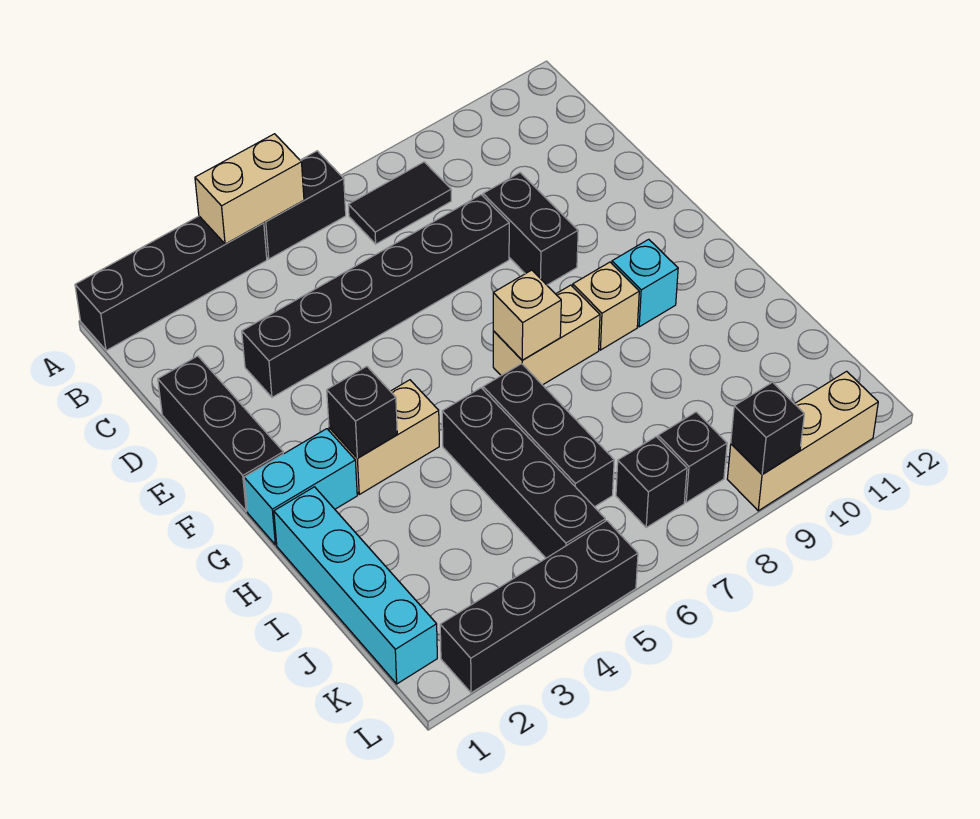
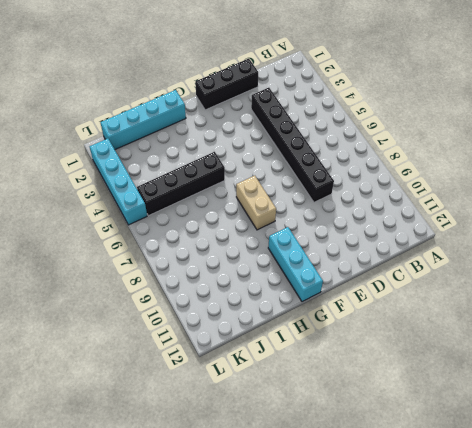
cyan brick G10:G12 level 1 -> cyan brick G10 level 1
cyan brick L2:L5 level 1 -> black brick L2:L5 level 1
none -> black brick A1:A4 level 1
none -> black brick A5:A6 level 1
none -> black tile B7:B8 level 1

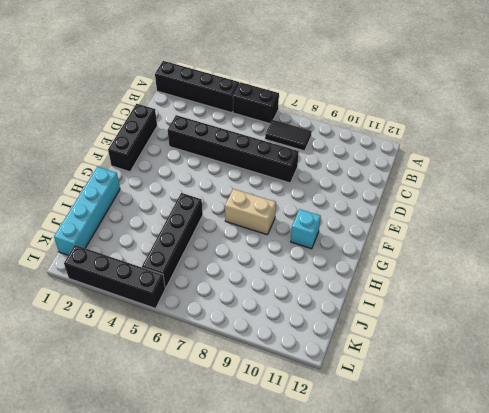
none -> black brick D9:E9 level 1
none -> cyan brick G1:G2 level 1
none -> tan brick G3:G4 level 1

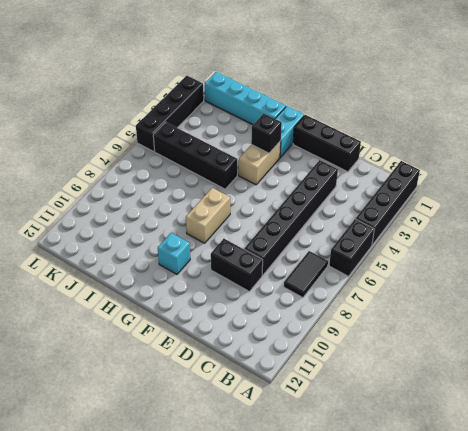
none -> tan brick G9 level 1
none -> black brick H6:J6 level 1
none -> black brick K7 level 1

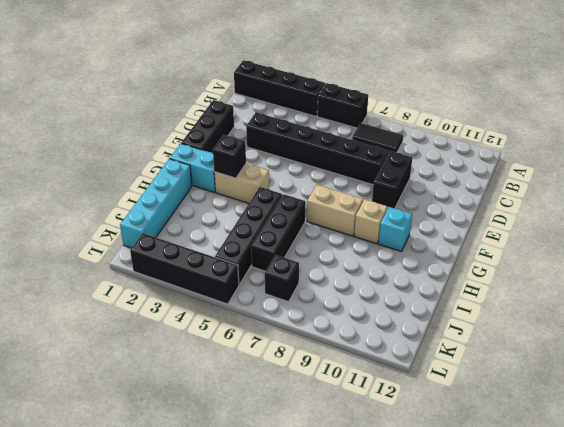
none -> black brick K8 level 1
none -> tan brick L9:L11 level 1
none -> tan brick A4:A5 level 2

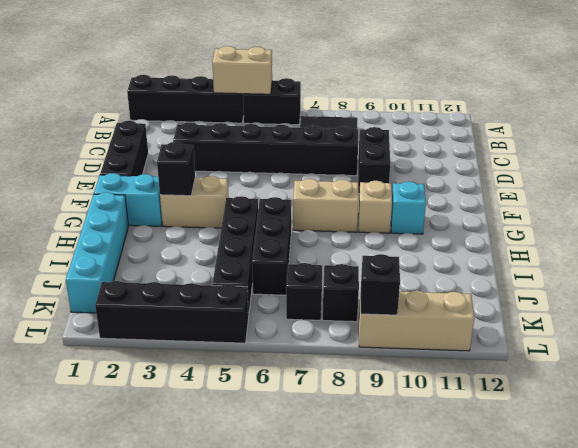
none -> tan brick G7 level 2

